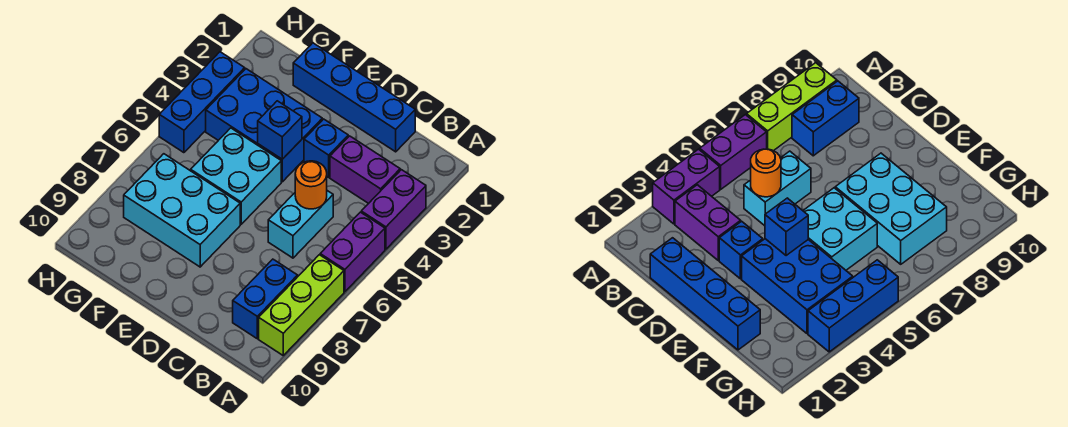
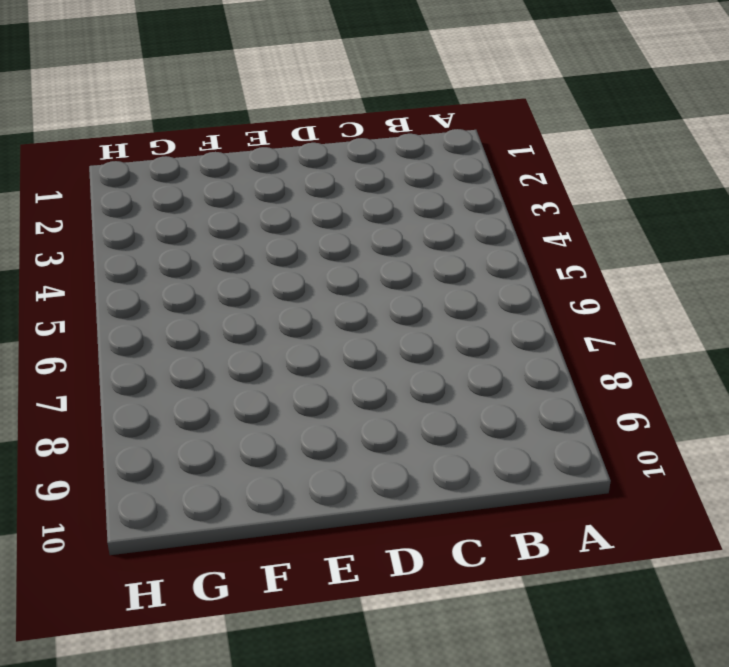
none -> purple brick A3:A4 level 1
none -> purple brick A5:A6 level 1
none -> lime brick A7:A9 level 1

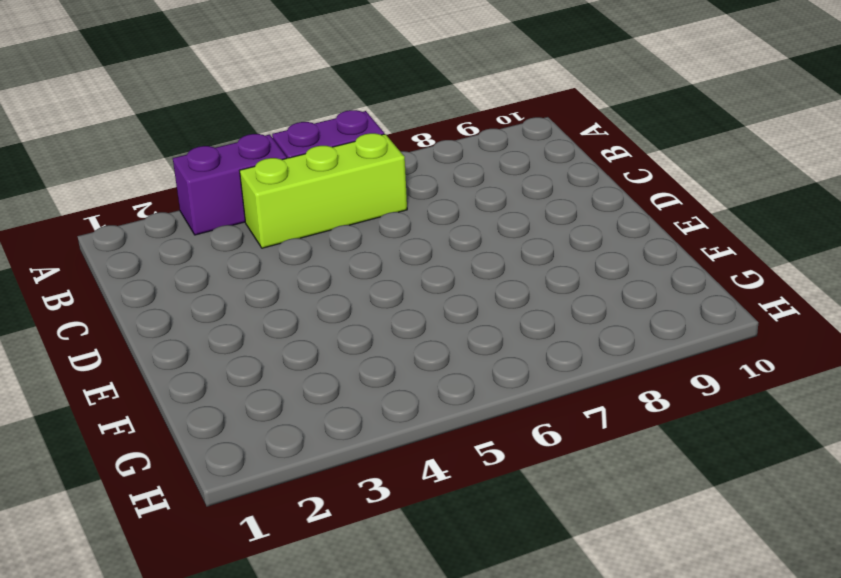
lime brick B4:B6 level 1 -> lime brick A7:A9 level 1
none -> purple brick B3:C3 level 1
none -> blue brick B8:B9 level 1
none -> blue brick C1:F1 level 1

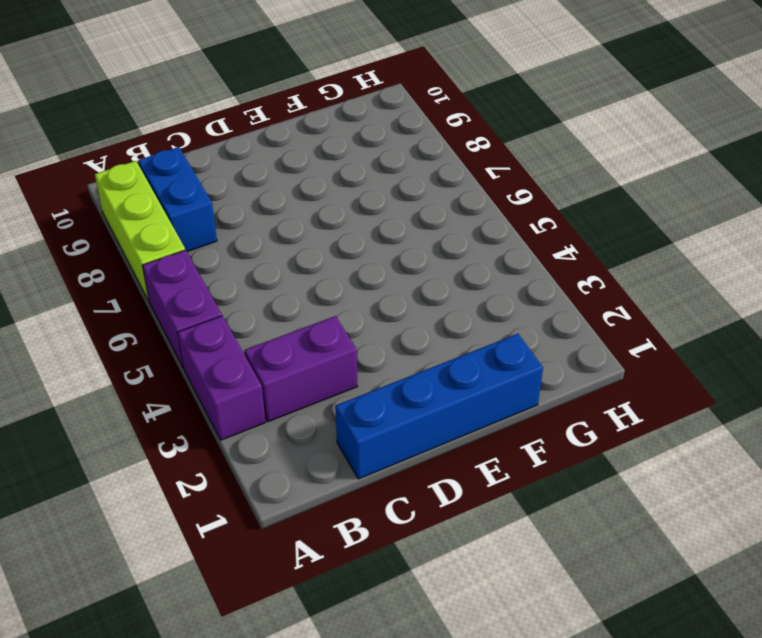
none -> cyan brick C5:C6 level 1
none -> blue brick D3 level 1
none -> blue brick E3:G4 level 1

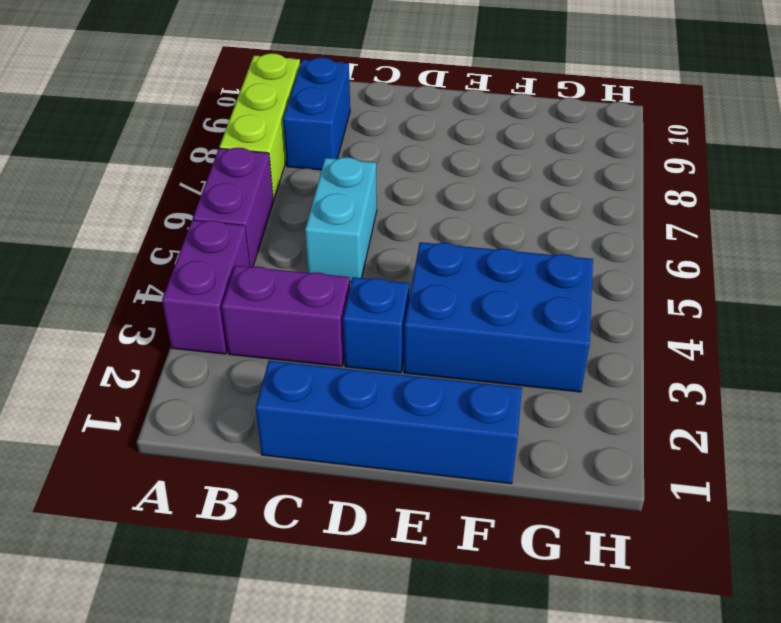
none -> cyan brick E5:F6 level 1
none -> cyan brick E7:G8 level 1
none -> blue brick H3:H5 level 1

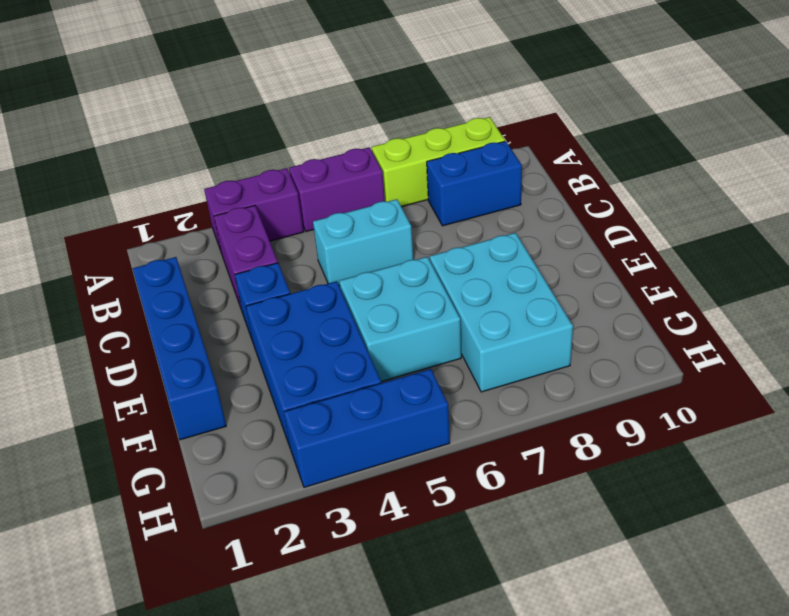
none -> orange round brick C5 level 2
none -> blue brick E4 level 2

